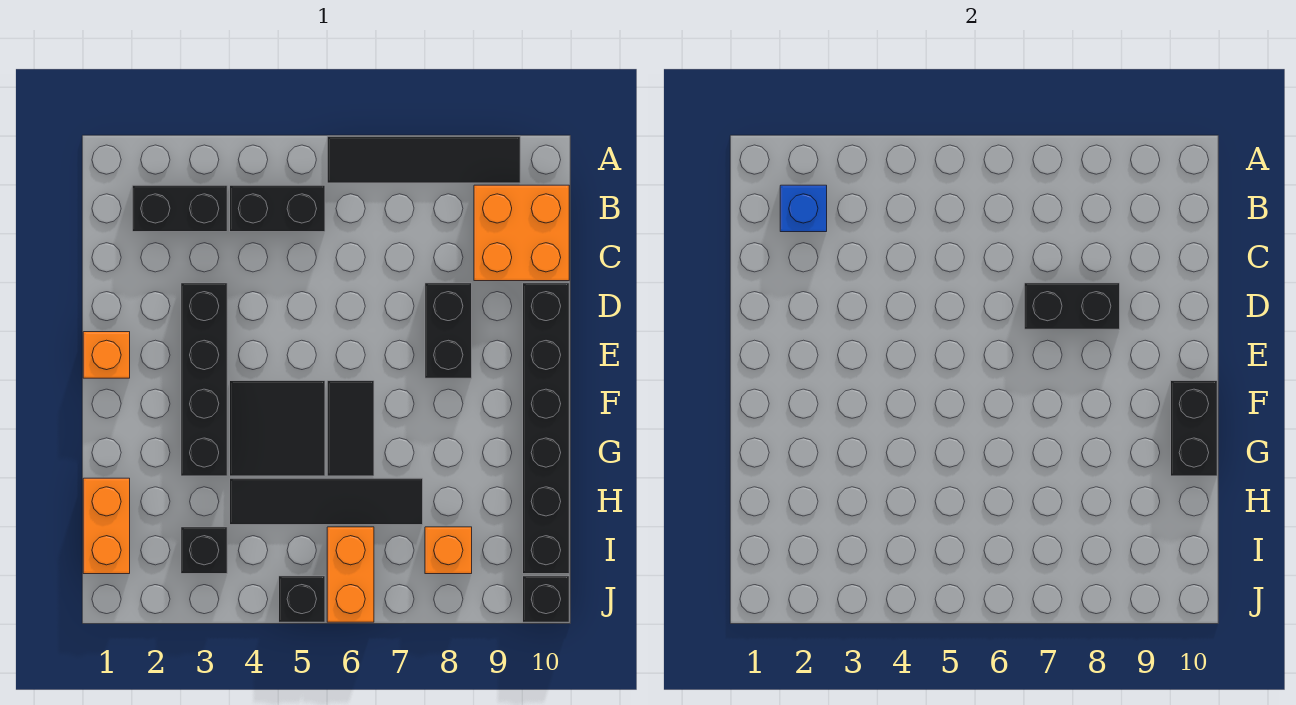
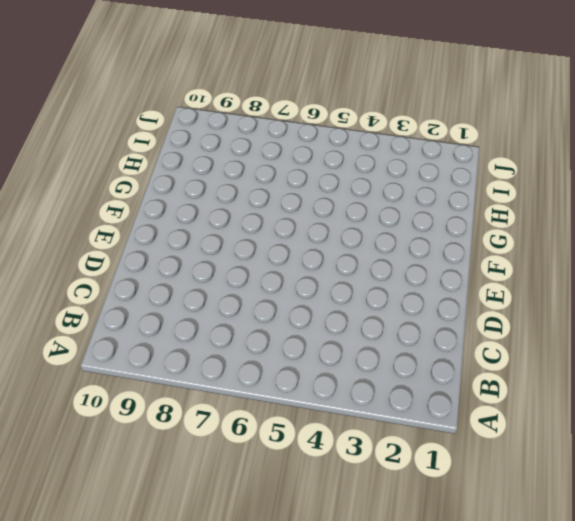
none -> black tile A6:A9 level 1
none -> black brick B2:B3 level 1
none -> black brick B4:B5 level 1

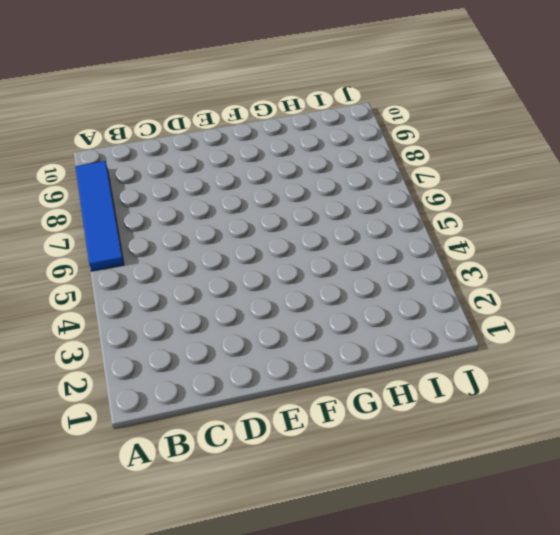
blue tile A6:A9 level 1 -> black tile A6:A9 level 1
none -> black brick B2:B3 level 1
none -> black brick B4:B5 level 1
none -> orange brick B9:C10 level 1

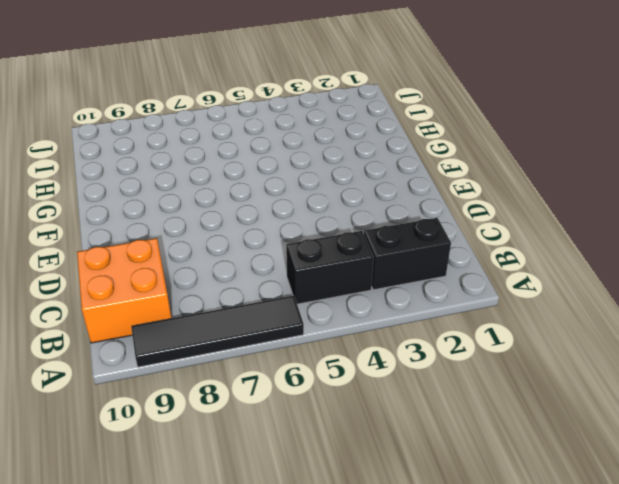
none -> black brick D3:G3 level 1
none -> black brick D8:E8 level 1
none -> black brick D10:I10 level 1

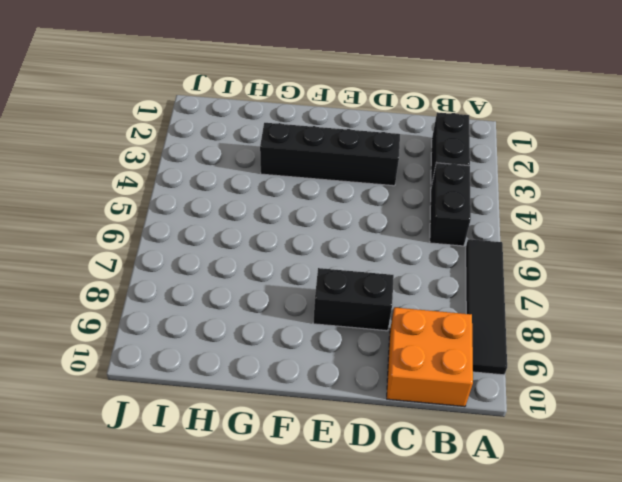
none -> black brick D10:I10 level 1
none -> orange brick E1 level 1
none -> black tile F4:G5 level 1

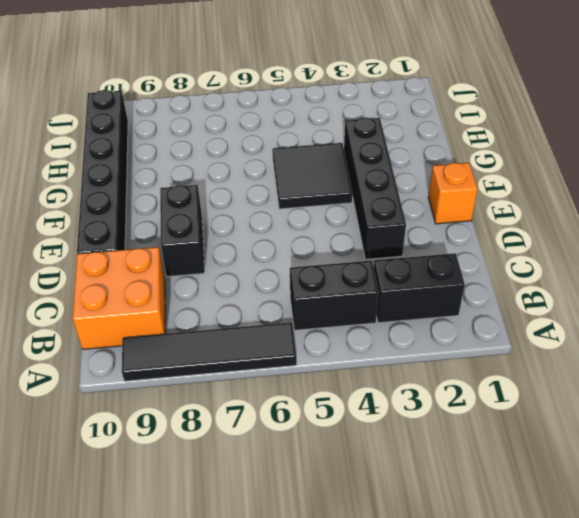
none -> black tile F6:G6 level 1
none -> orange brick H1:I1 level 1
none -> black tile H4:H7 level 1

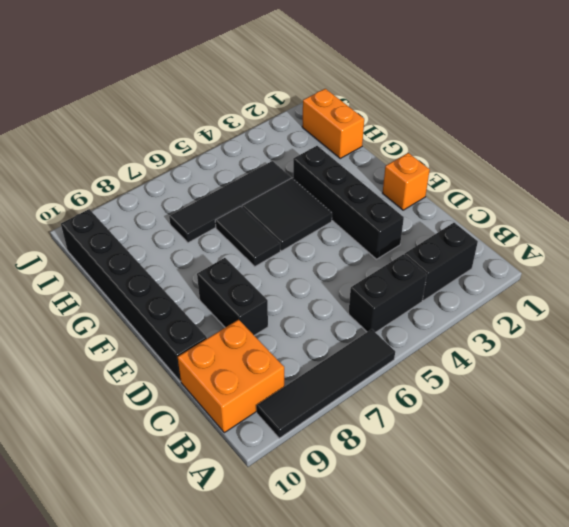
none -> black brick I3 level 1
none -> orange brick I6:J6 level 1
none -> orange brick I8 level 1

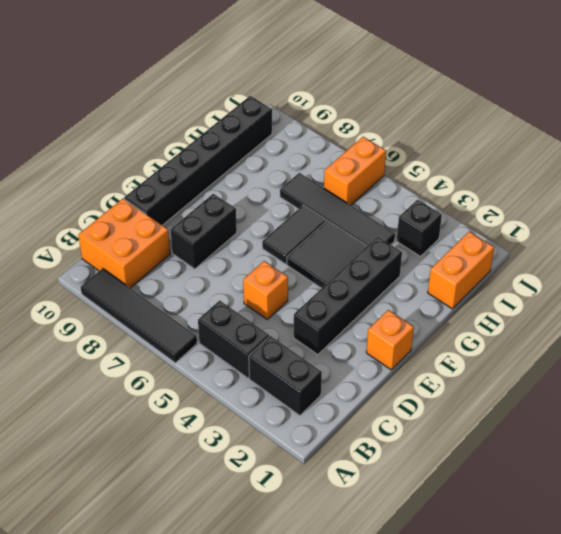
orange brick D5 level 1 -> orange brick I8 level 1
none -> black brick J5 level 1
none -> black brick J10 level 1
none -> blue brick B2 level 2

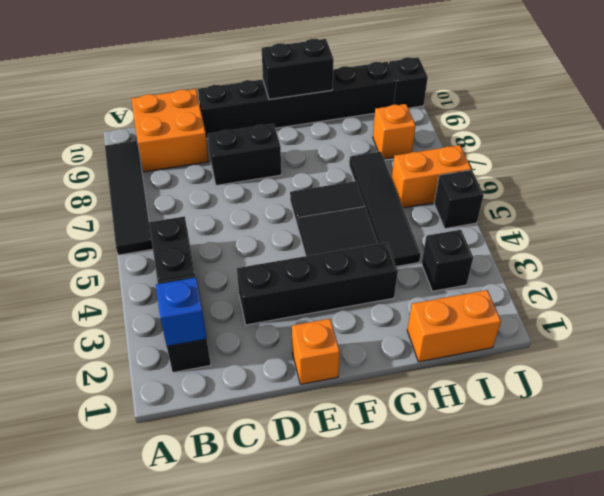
none -> black brick D7:D8 level 2

